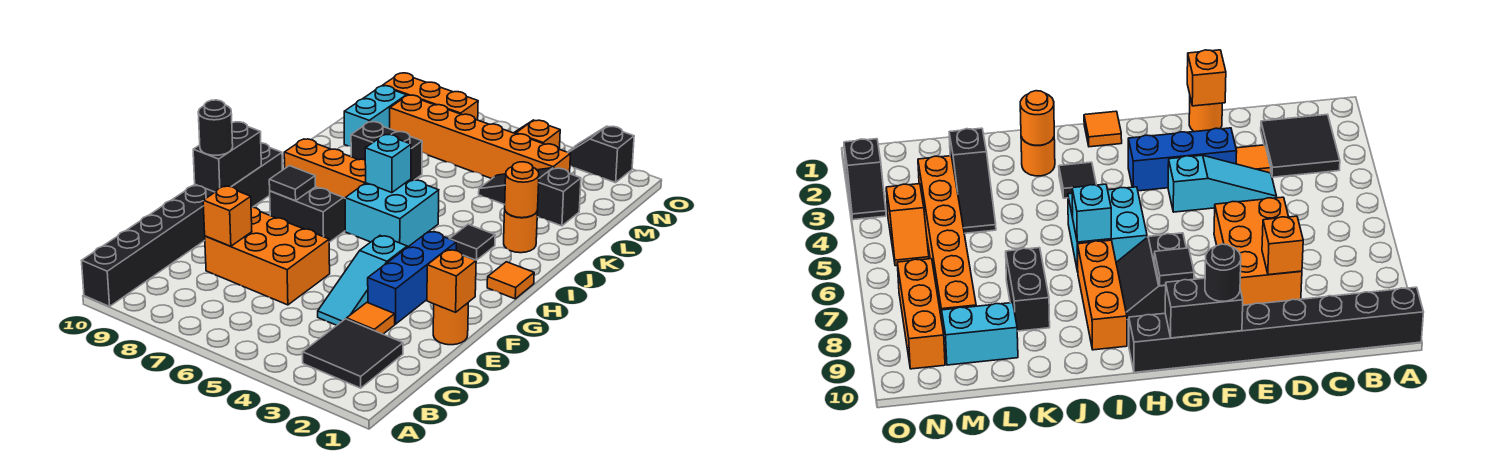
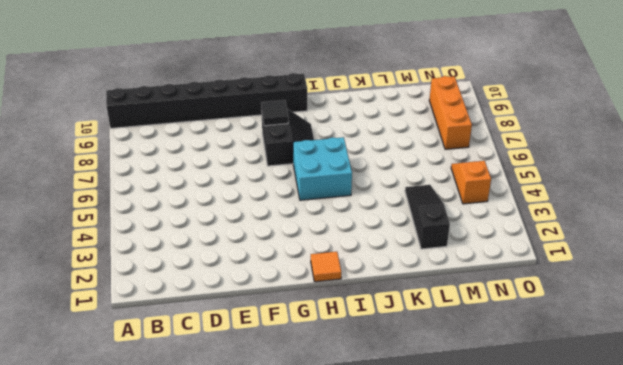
none -> black tile B2:C3 level 1
none -> orange tile D3 level 1
none -> cyan slope D4:F4 level 1 top F

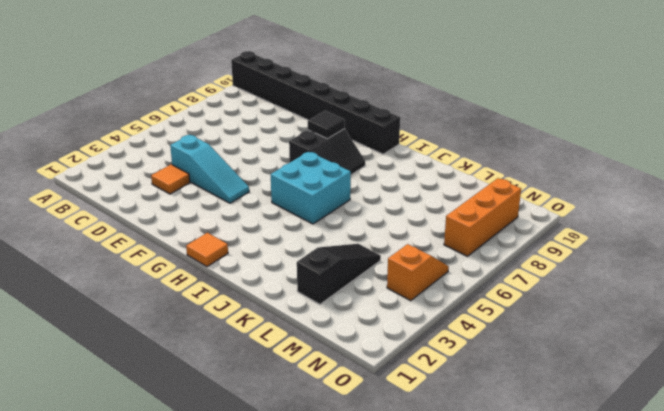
cyan slope D4:F4 level 1 top D -> cyan slope D4:F4 level 1 top F
none -> black tile B2:C3 level 1
none -> orange brick D6:E8 level 1
none -> orange round brick E1 level 1

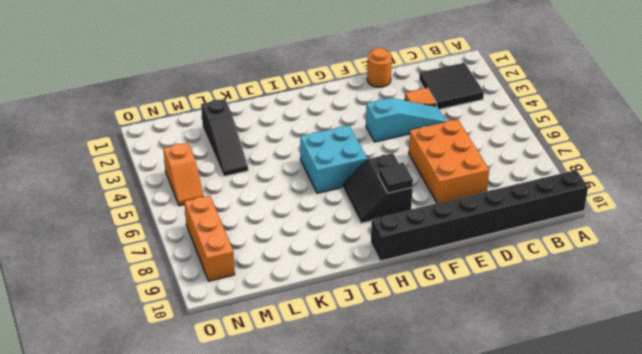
none -> blue brick E3:G3 level 1
none -> orange tile H1 level 1
none -> black tile I3 level 1

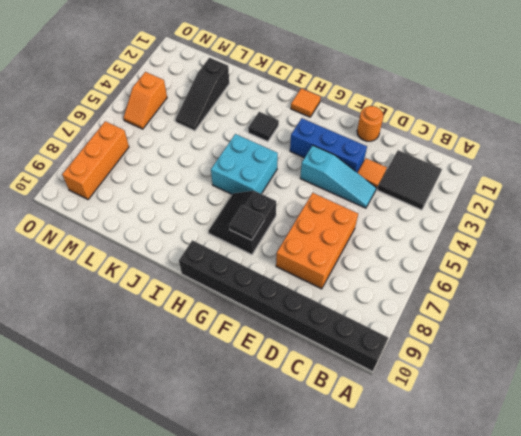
none -> orange brick I7:I9 level 1
none -> orange round brick J2 level 1
none -> black brick K7:K8 level 1

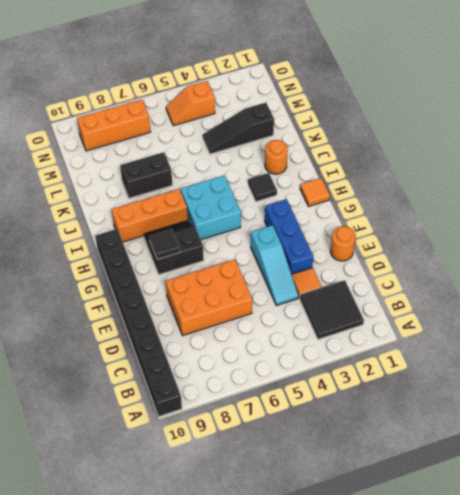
none -> cyan brick L9:M9 level 1
none -> orange brick M3:M8 level 1
none -> black slope O2:O3 level 1 top 2

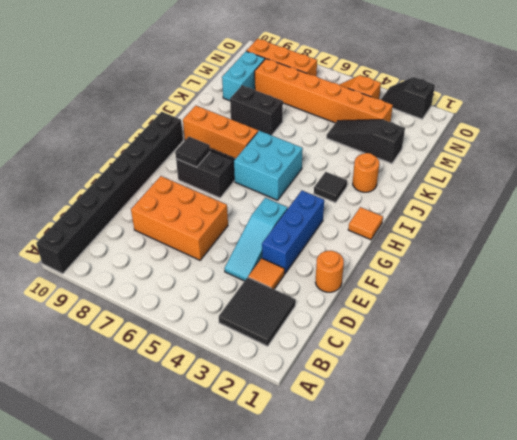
none -> orange brick D8 level 2
none -> orange brick E1 level 2
none -> black brick F10:G10 level 2

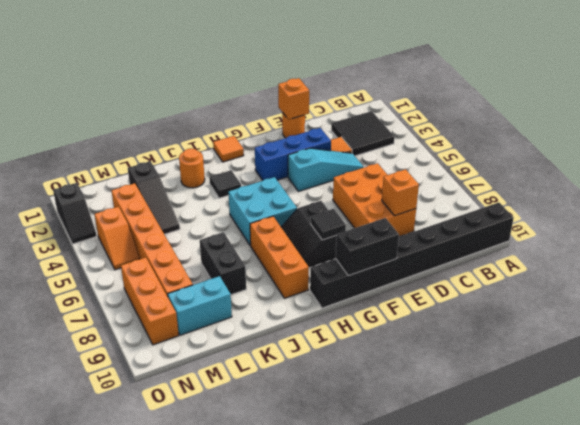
none -> cyan brick I6 level 2
none -> orange round brick J2 level 2
none -> black round brick F10 level 3

